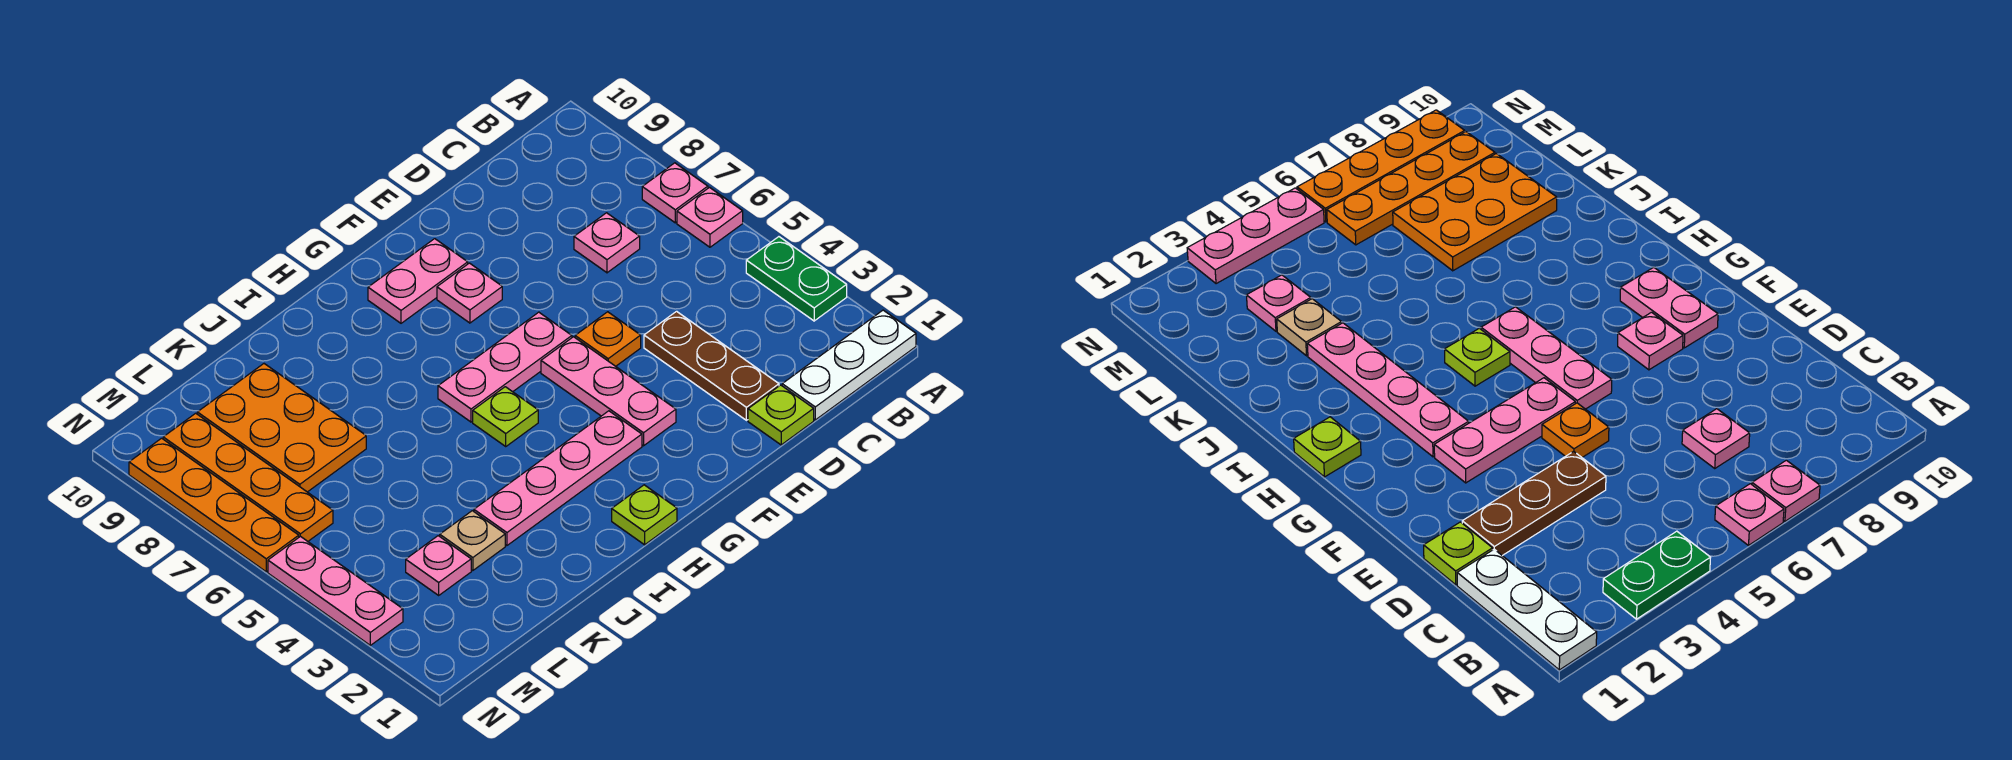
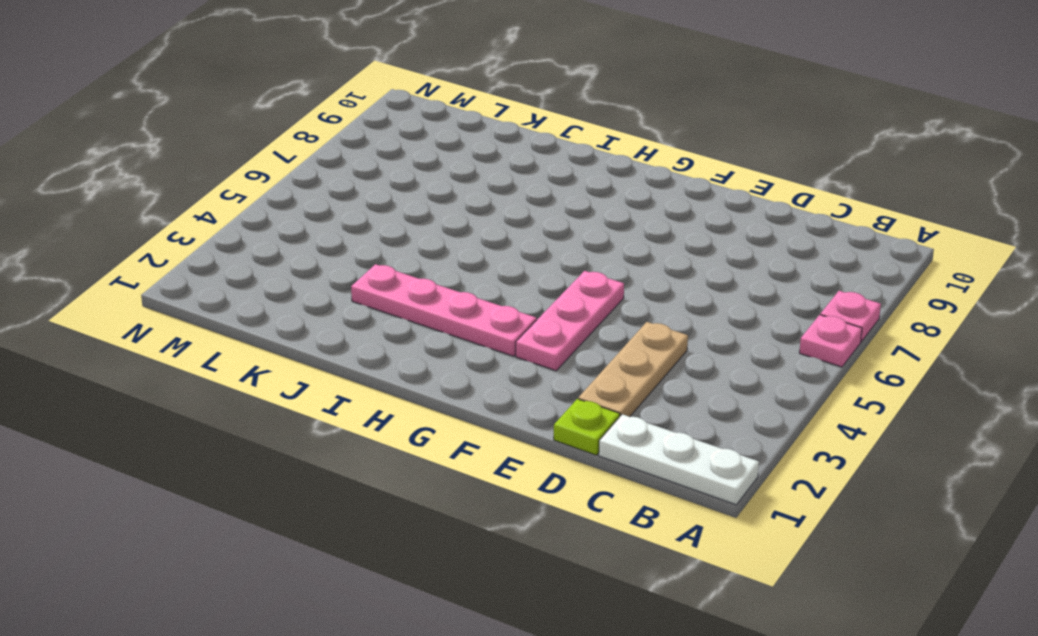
tan plate D2:D4 level 1 -> brown plate D2:D4 level 1
none -> green plate A3:A4 level 1
none -> pink plate C7 level 1
none -> orange plate E5 level 1

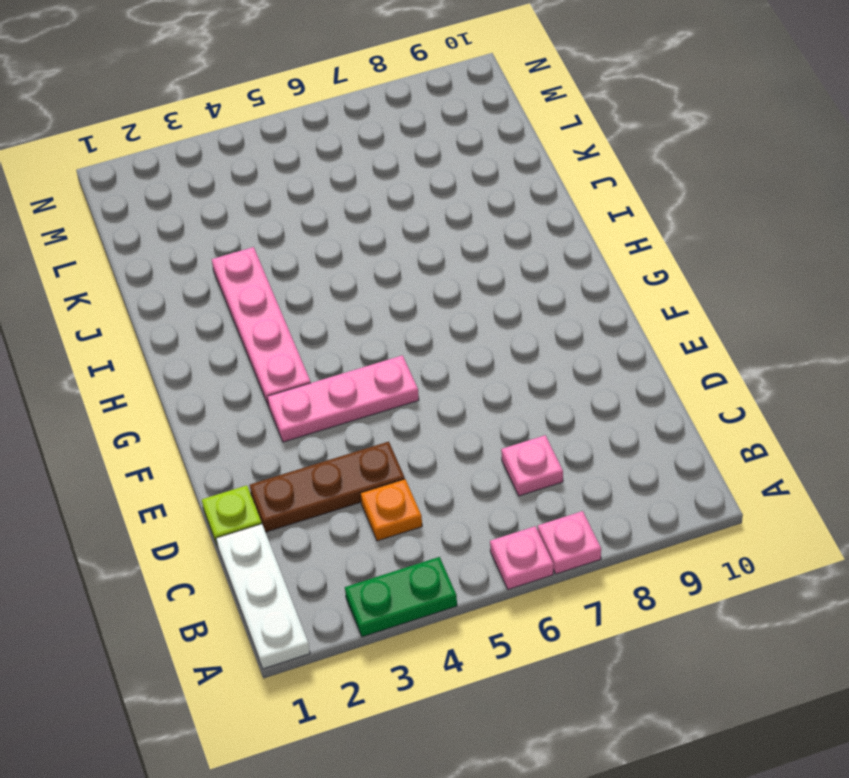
orange plate C4 level 1 -> orange plate E5 level 1
none -> pink plate F6:H6 level 1
none -> pink plate F8 level 1
none -> pink plate F9:G9 level 1

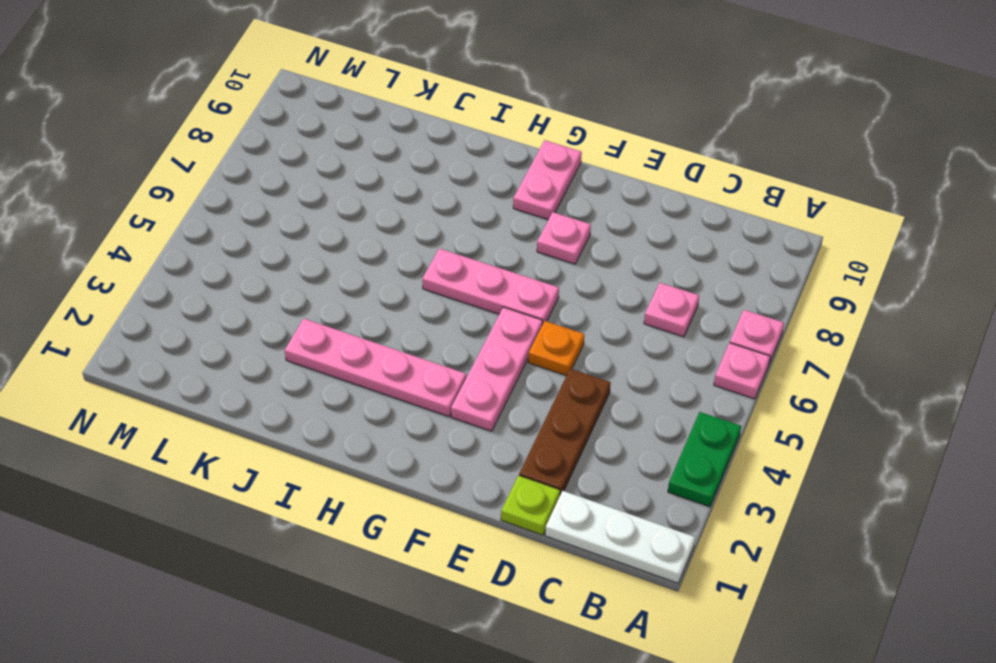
pink plate G9:G10 level 1 -> pink plate F9:G9 level 1
none -> lime plate H1 level 1
none -> lime plate H5 level 1
none -> tan plate K3 level 1

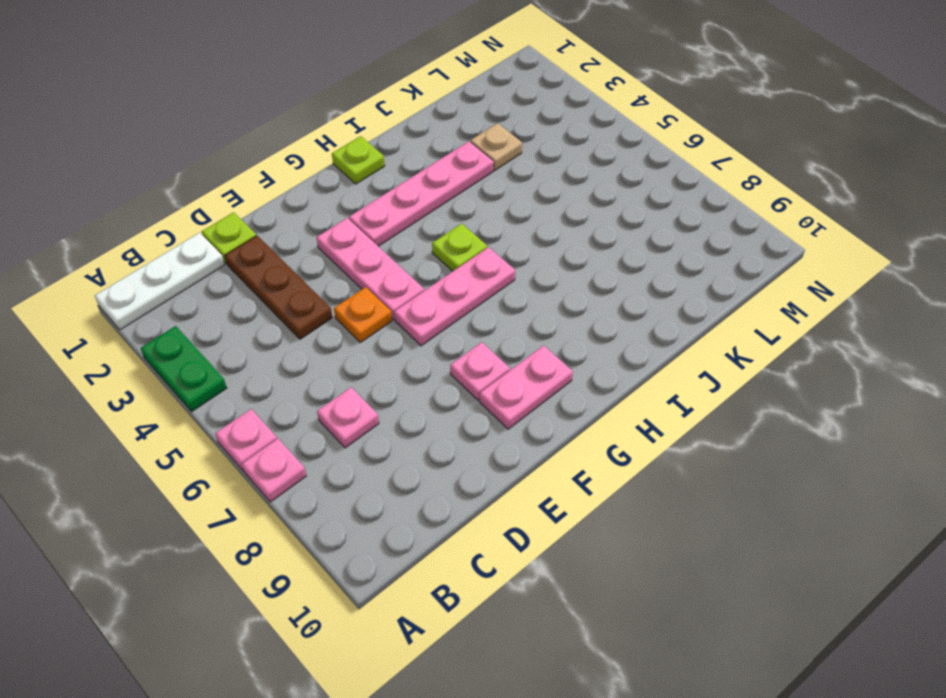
none -> orange plate K7:L9 level 1
none -> pink plate L3 level 1
none -> orange plate M6:M9 level 1

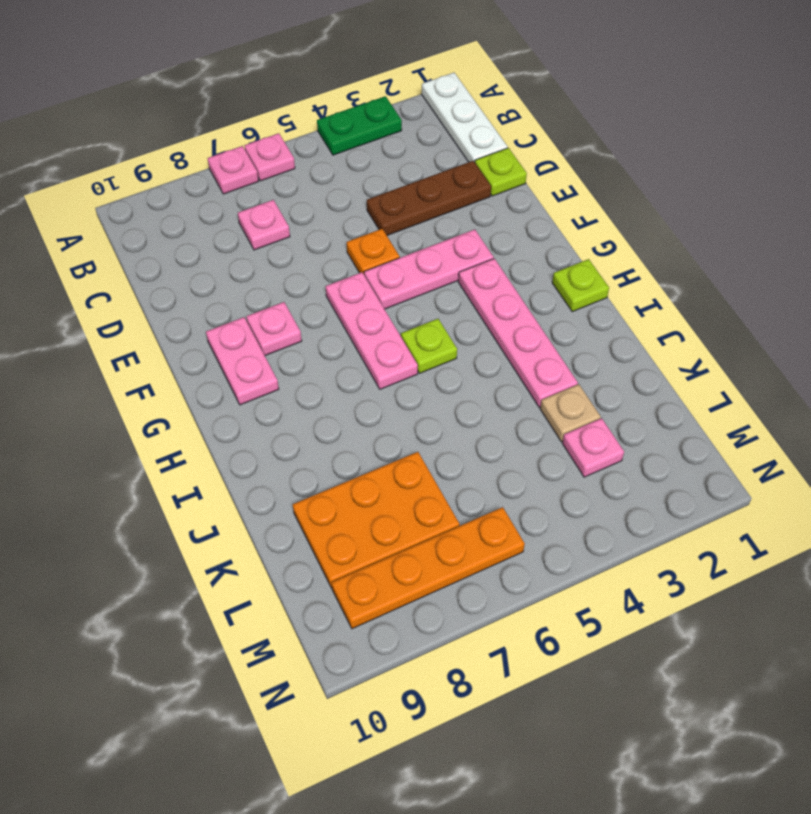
none -> pink plate N3:N5 level 1
none -> orange plate N6:N9 level 1

